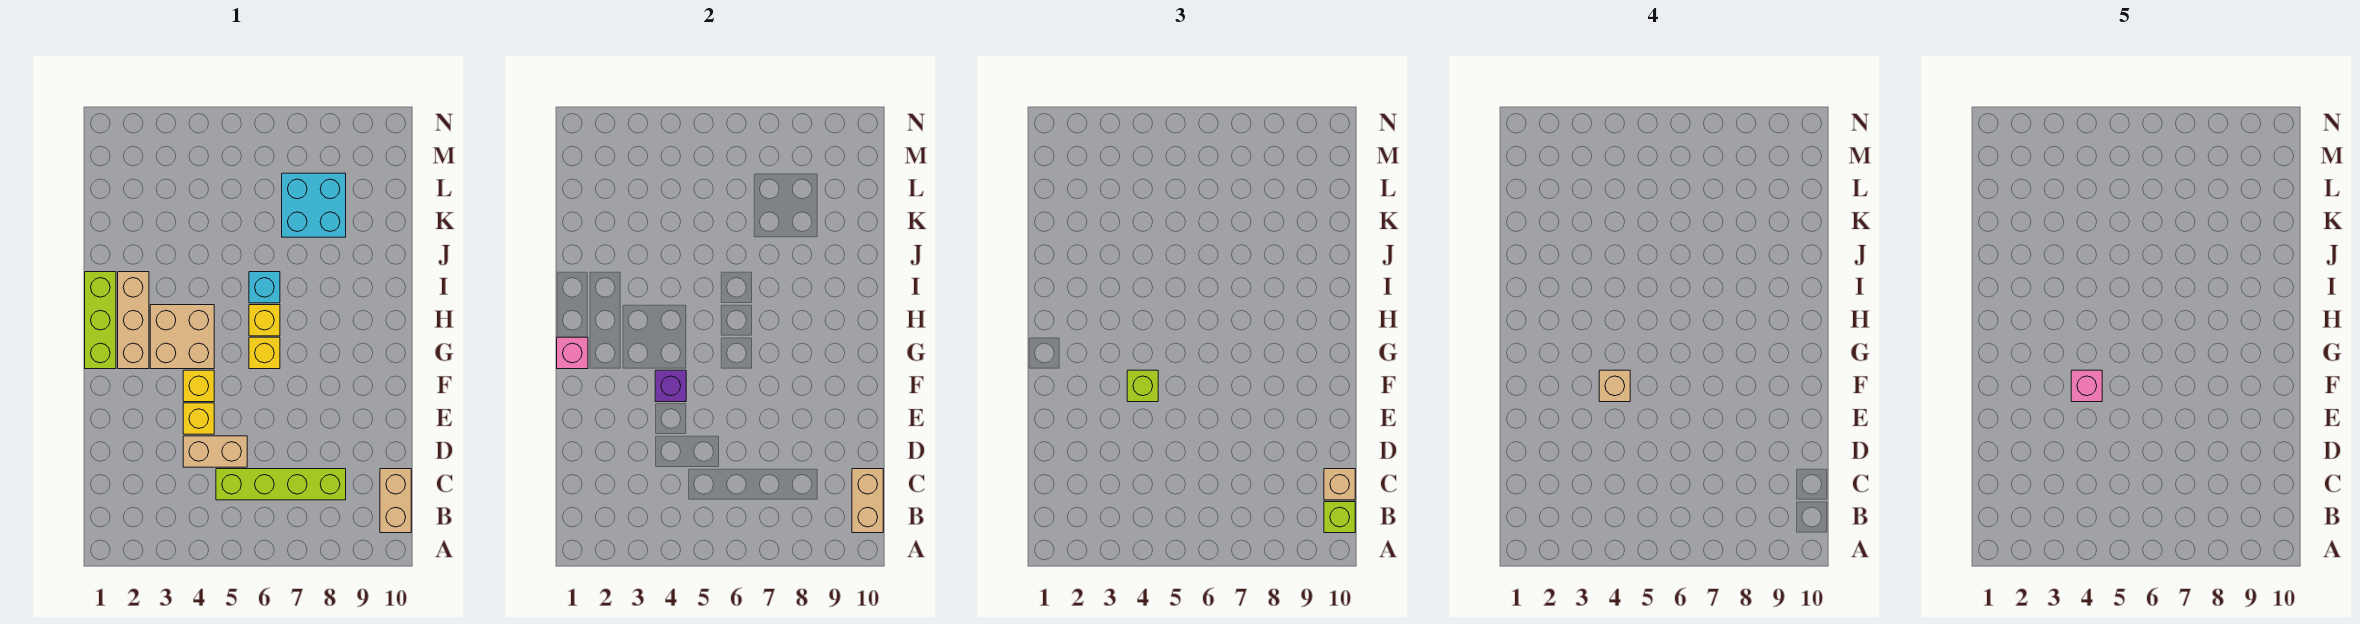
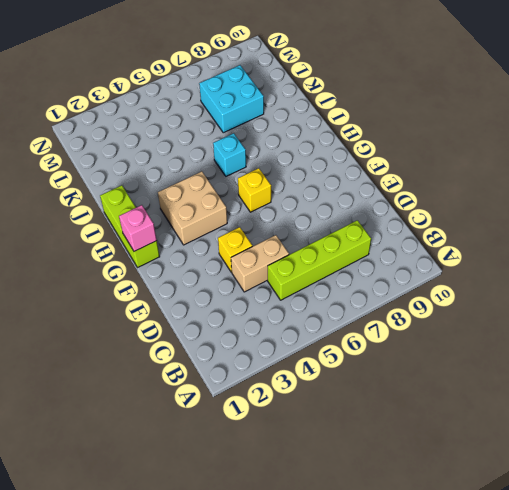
none -> tan brick B10:C10 level 1
none -> yellow brick F4 level 1
none -> tan brick G2:I2 level 1

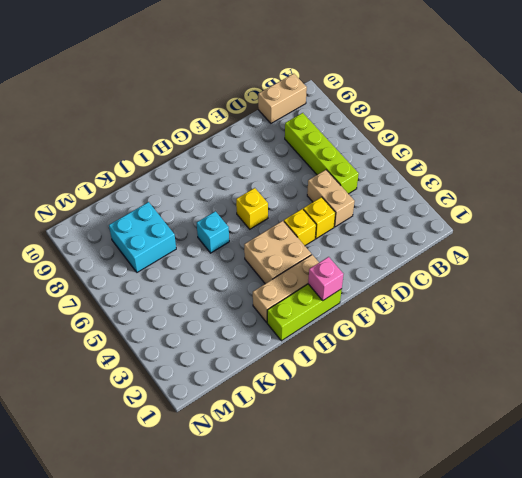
none -> yellow brick H6 level 1
none -> tan brick B10:C10 level 2
none -> purple brick F4 level 2

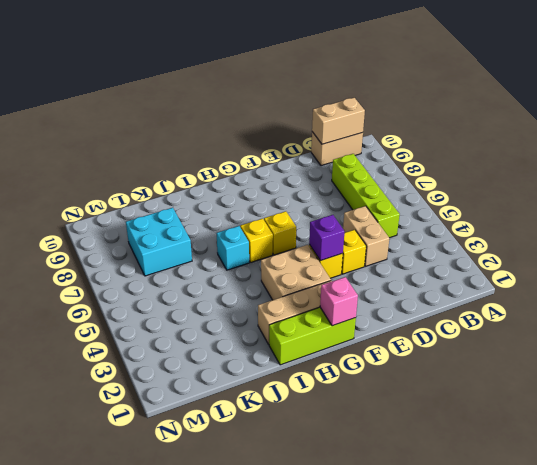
none -> lime brick B10 level 3
none -> tan brick C10 level 3
none -> lime brick F4 level 3

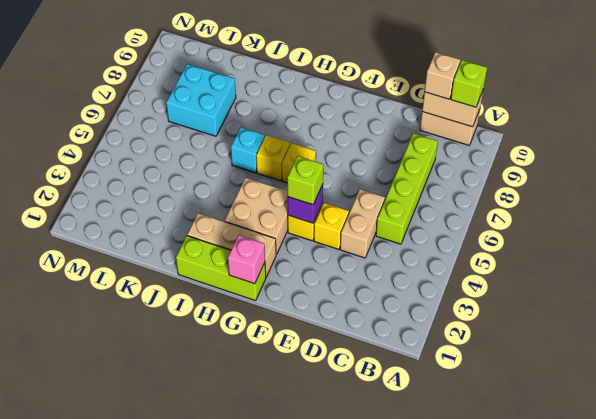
none -> tan brick F4 level 4
none -> pink brick F4 level 5

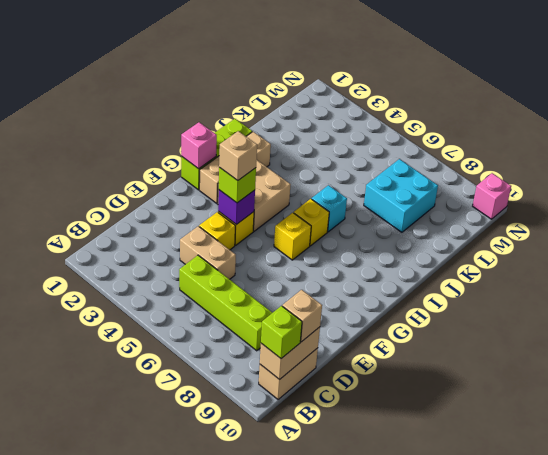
pink brick N10 level 1 -> pink brick F4 level 5

